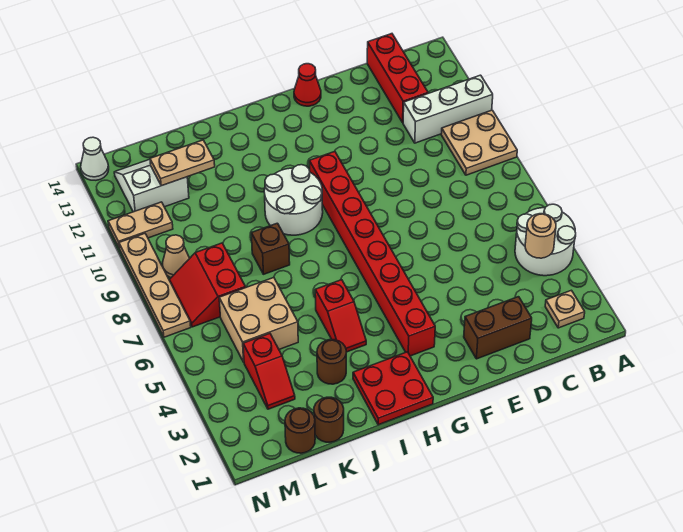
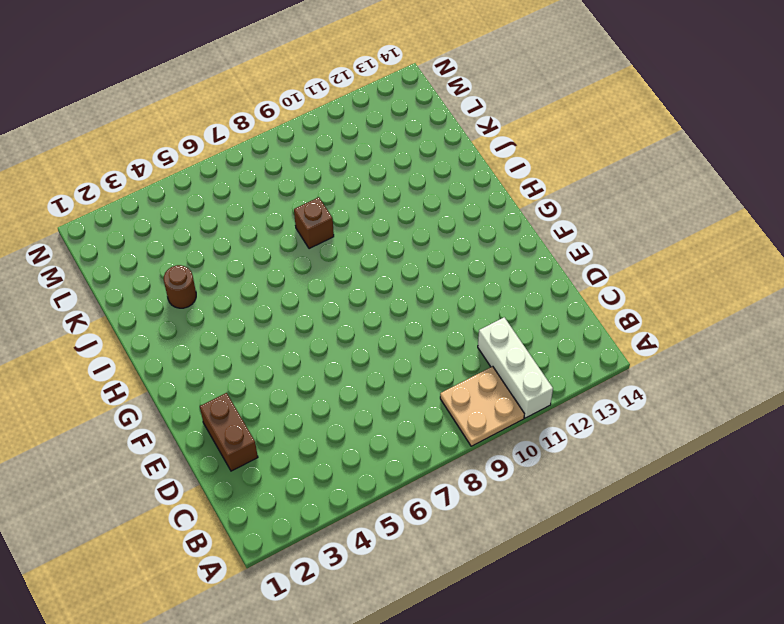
none -> white round brick A4:B5 level 1
none -> tan plate B2 level 1
none -> red brick C12:C14 level 1

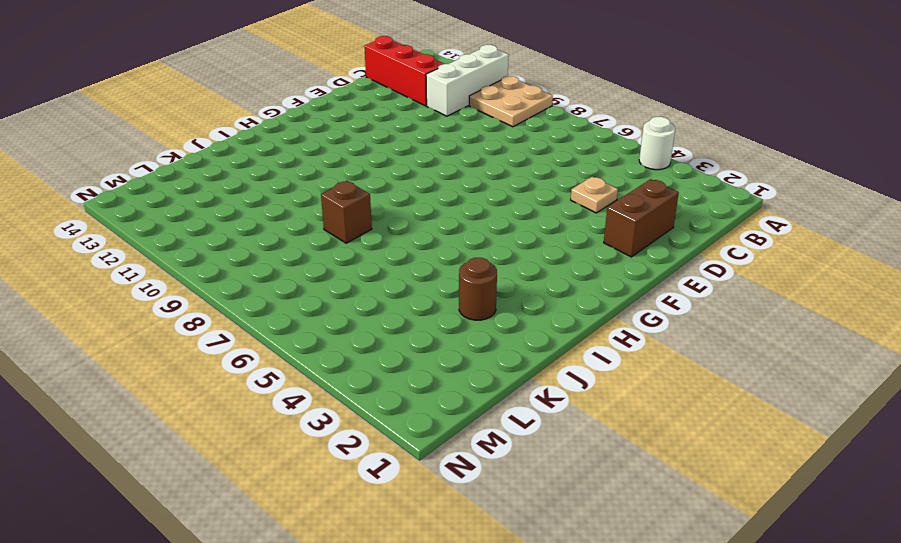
white round brick A4 level 1 -> white round brick A4:B5 level 1
tan plate D4 level 1 -> tan plate B2 level 1
none -> red cone F14 level 1
none -> red brick G3:G10 level 1
none -> red plate H1:I2 level 1

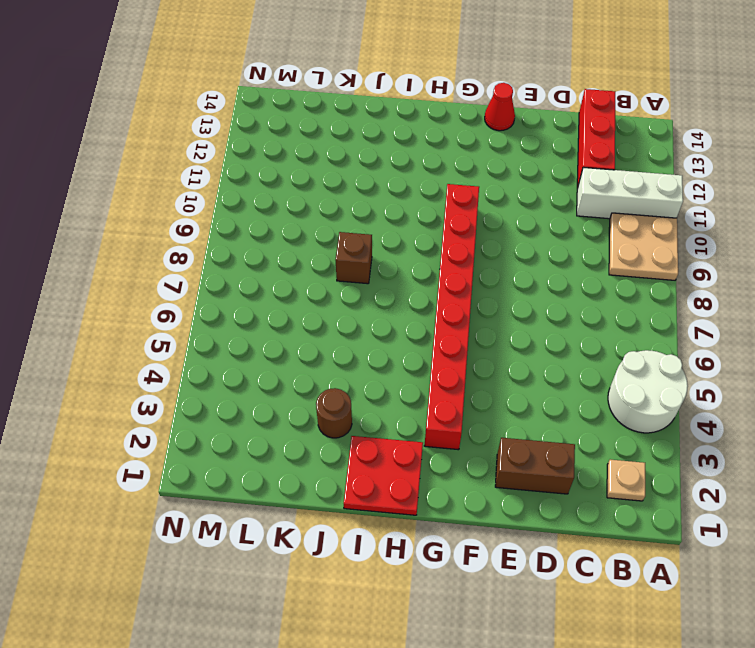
none -> white round brick H9:I10 level 1
none -> red slope I4:I5 level 1 top 5
none -> brown round brick K1 level 1

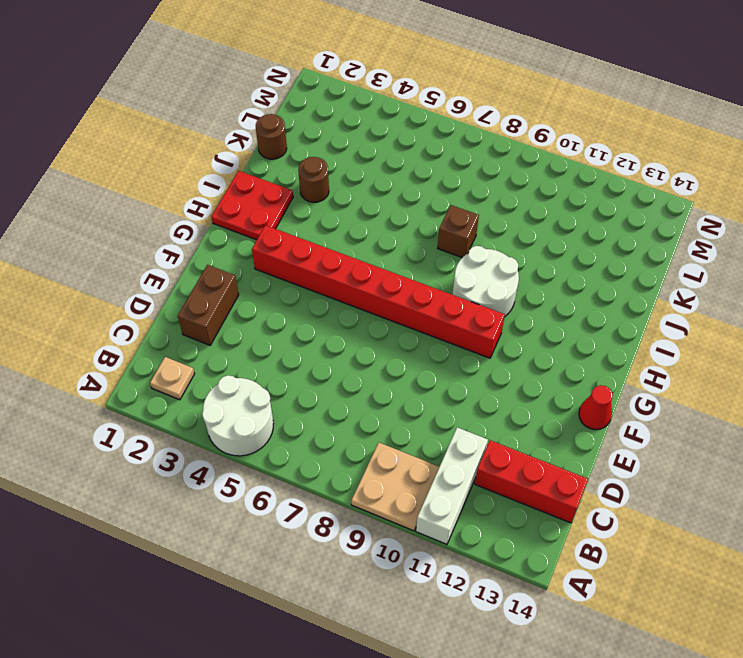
none -> red slope I4:I5 level 1 top 5
none -> tan brick K5:L6 level 1
none -> brown round brick L1 level 1

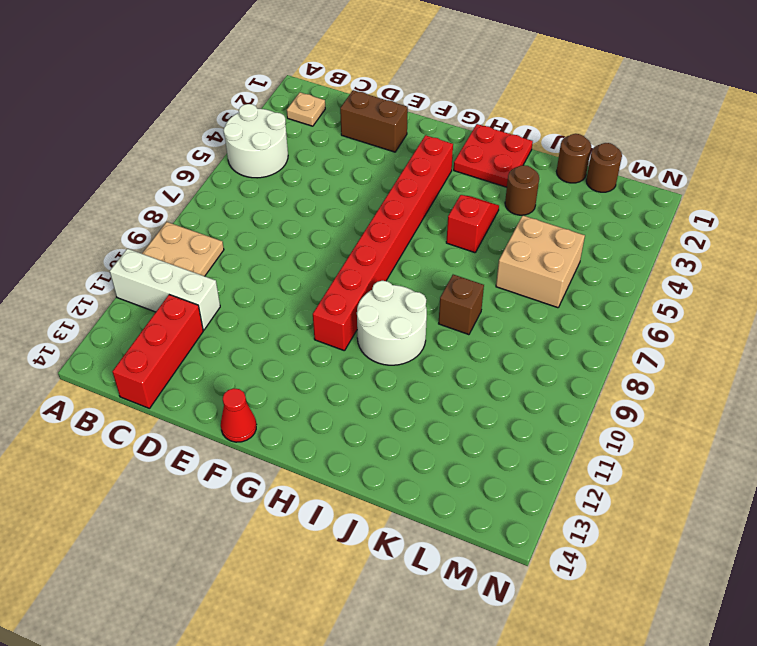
none -> red slope L3:L4 level 1 top 4
none -> red slope L7:M8 level 1 top L
none -> white slope L12:M13 level 1 top 12

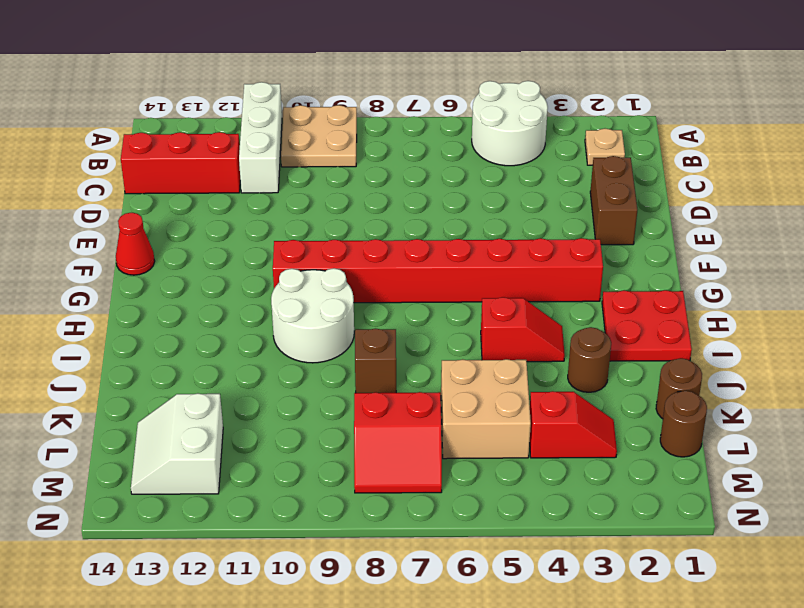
none -> tan cone M9 level 1
none -> tan plate M11:N11 level 1
none -> tan plate N7:N10 level 1

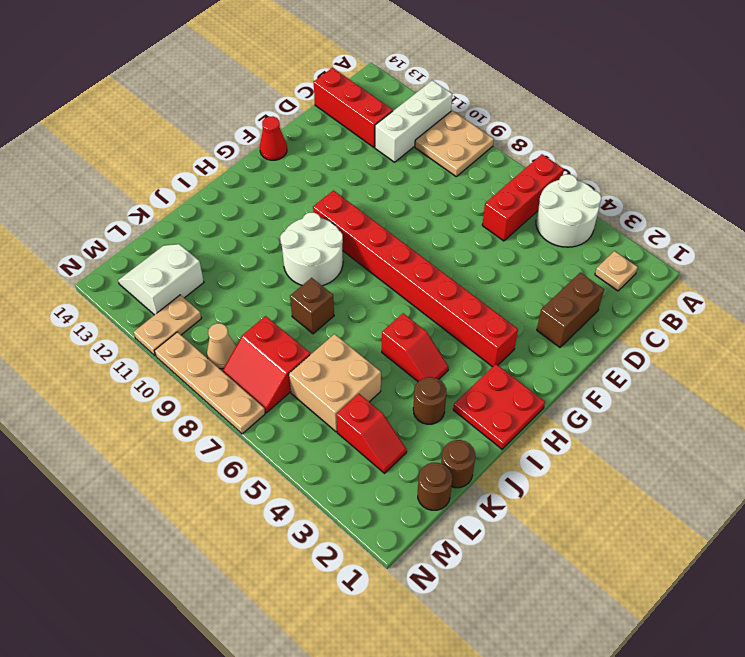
red brick A6:C6 level 1 -> none
none -> white cone N14 level 1
none -> tan round brick B4 level 2
none -> tan plate K12:L12 level 2

